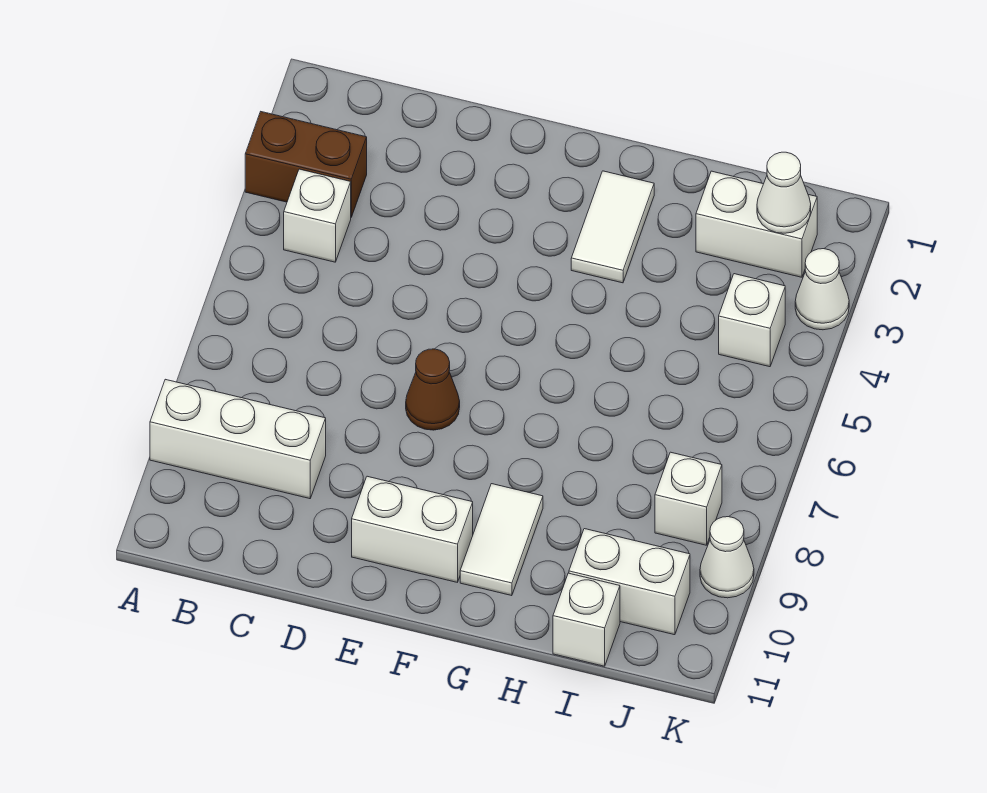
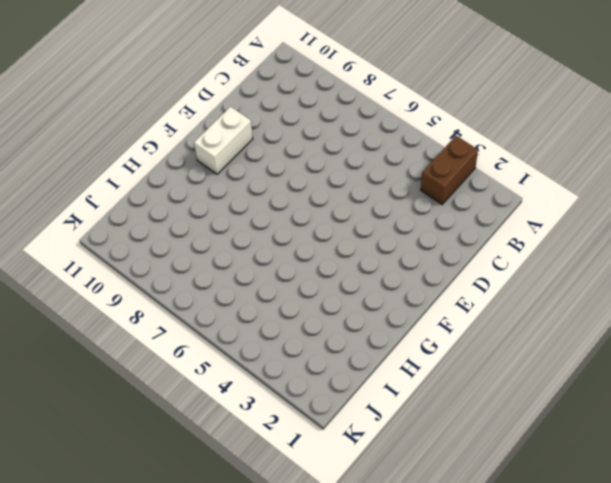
none -> white brick A9:C9 level 1
none -> white brick B4 level 1
none -> brown cone E7 level 1

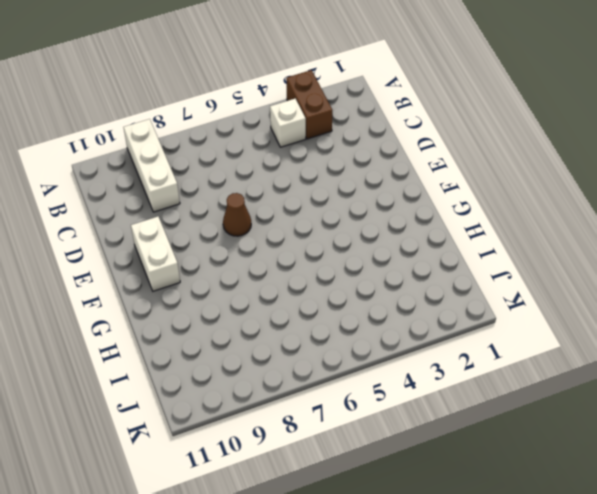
none -> white tile G2:G3 level 1
none -> white tile G9:G10 level 1
none -> white brick I2:J2 level 1

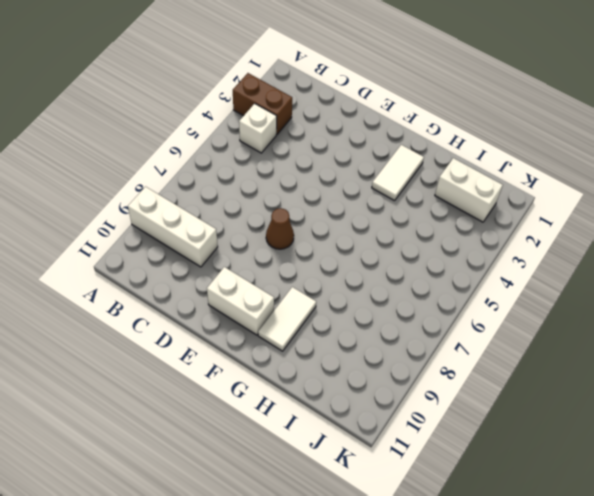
none -> white brick I10:J10 level 1
none -> white brick I11 level 1
none -> white brick J4 level 1

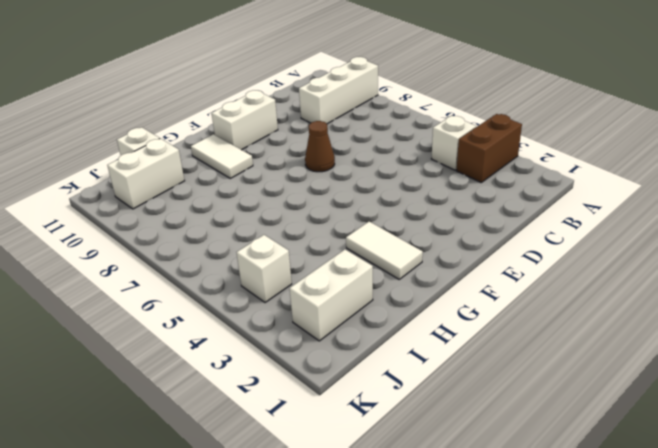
none -> white brick J8 level 1
none -> white cone K3 level 1
none -> white cone K9 level 1

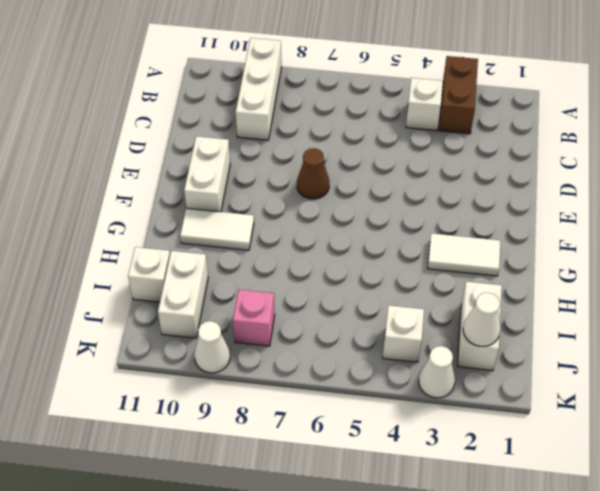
pink brick J8 level 1 -> white brick J8 level 1

